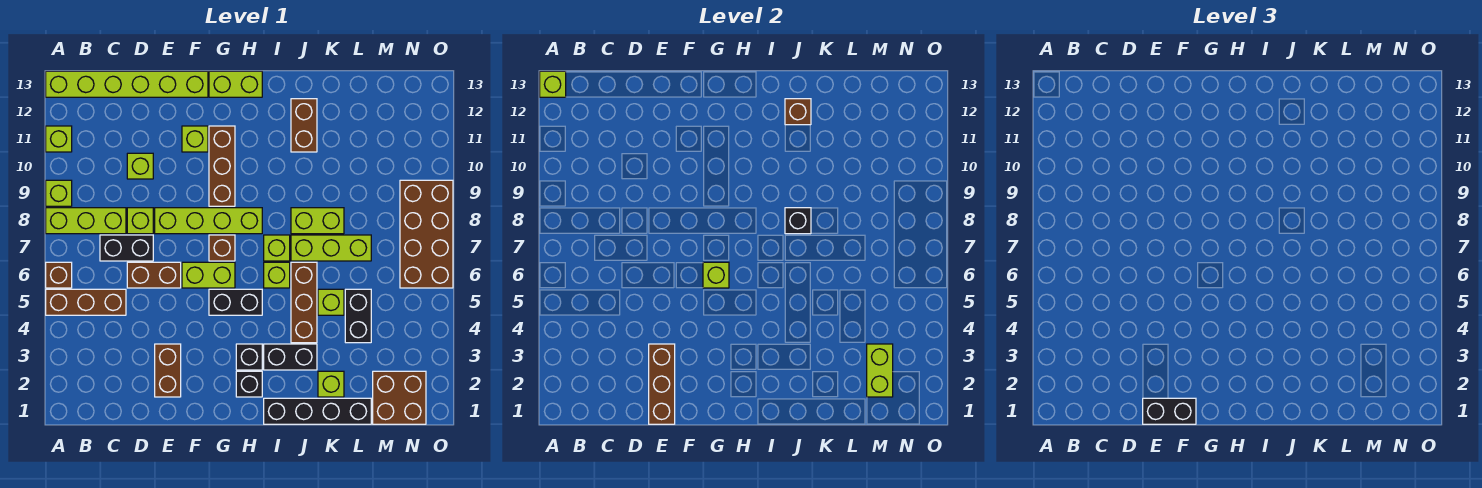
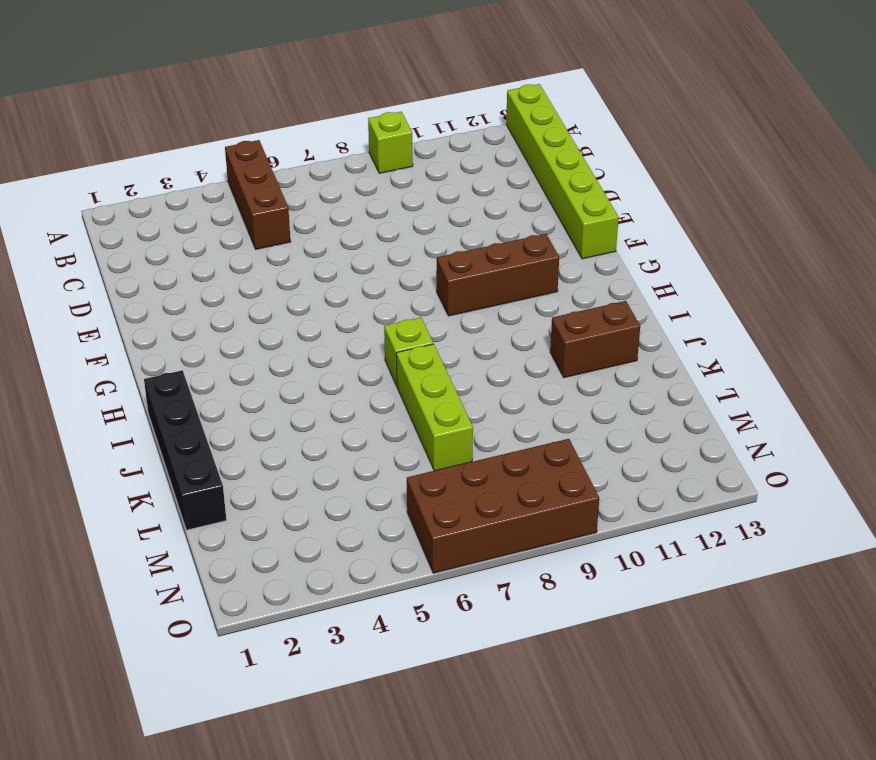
none -> brown brick A6 level 1
none -> lime brick A8:C8 level 1
none -> lime brick A11 level 1
none -> black brick C7:D7 level 1

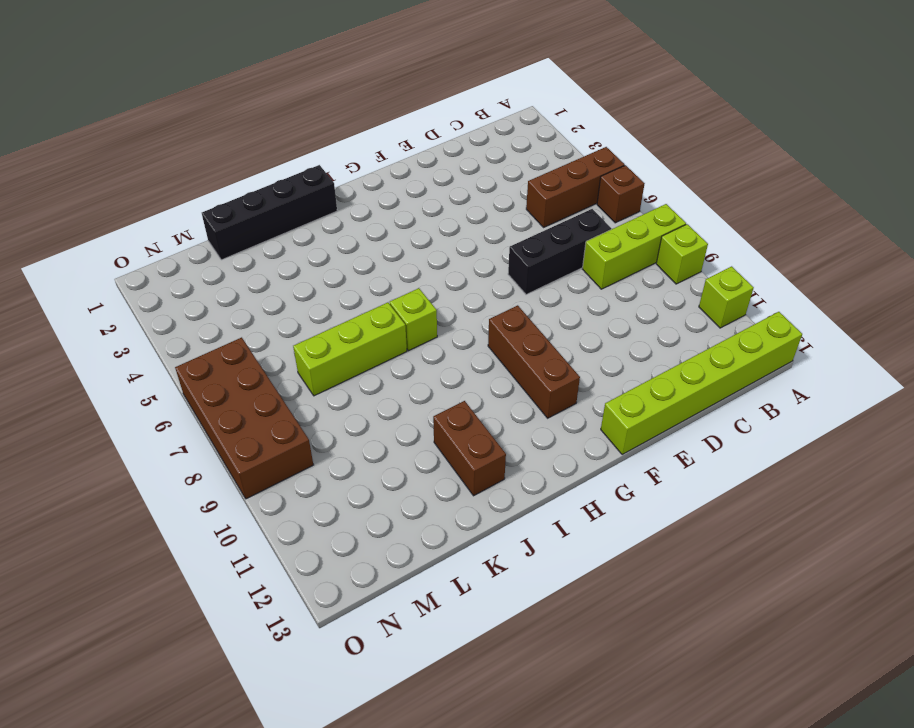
black brick C7:E7 level 1 -> black brick C7:D7 level 1
none -> brown brick D6:E6 level 1
none -> lime brick D8 level 1
none -> lime brick D10 level 1
none -> brown brick E2:E3 level 1

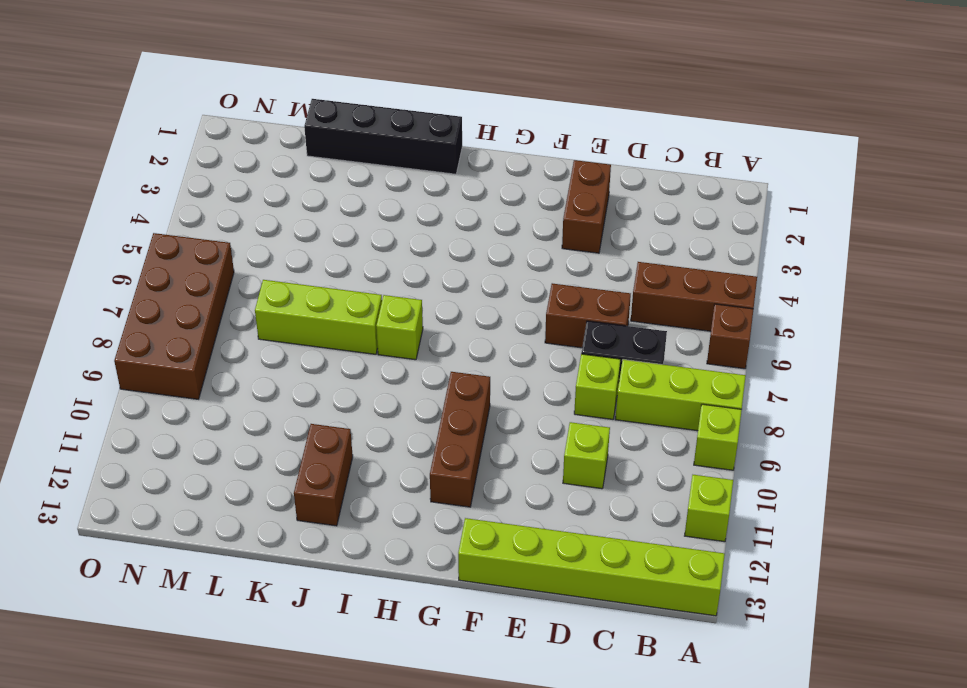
none -> lime brick E8:H8 level 1
none -> lime brick F6:G6 level 1
none -> lime brick F11 level 1
none -> black brick G5:H5 level 1

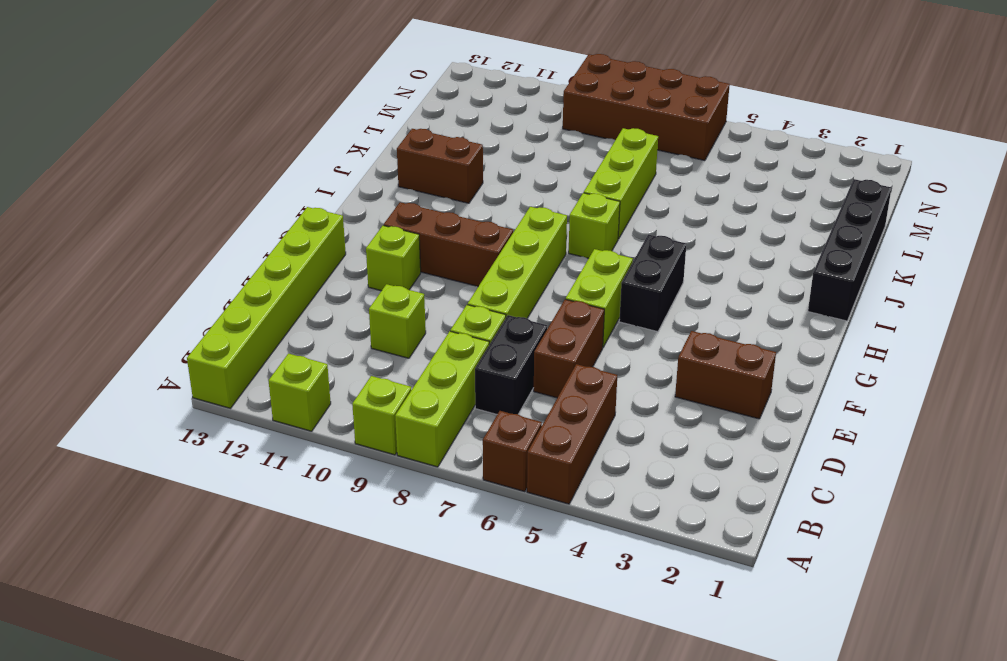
none -> brown brick G7 level 1
none -> lime brick G13:H13 level 1
none -> black brick H2 level 1
none -> black brick H3 level 1

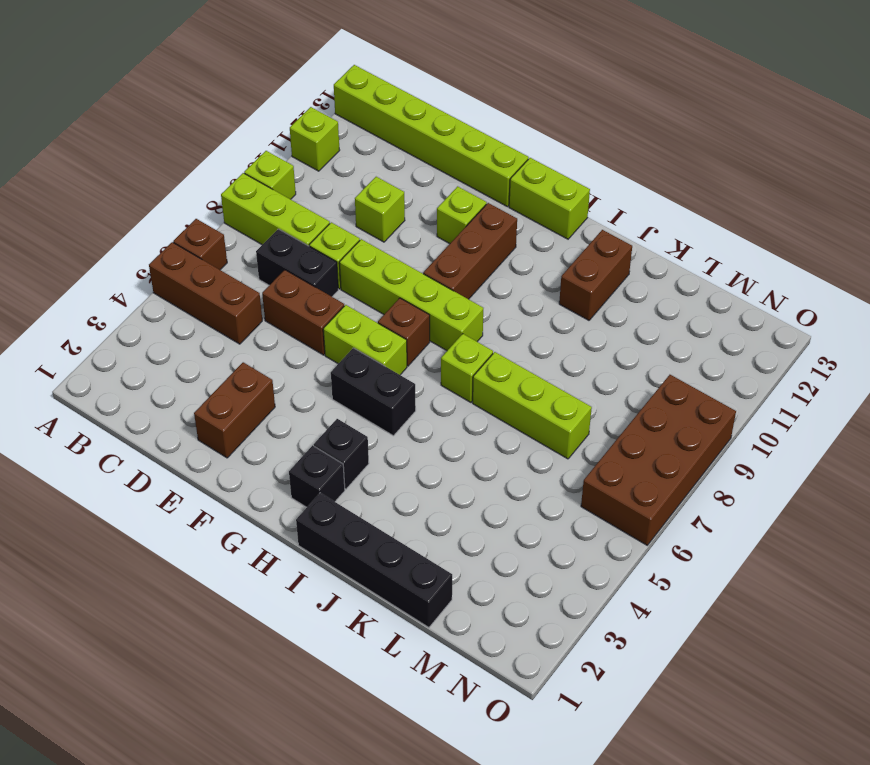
none -> black brick I3:J3 level 1
none -> lime brick I6 level 1
none -> brown brick J4:J6 level 1
none -> lime brick J8:K8 level 1

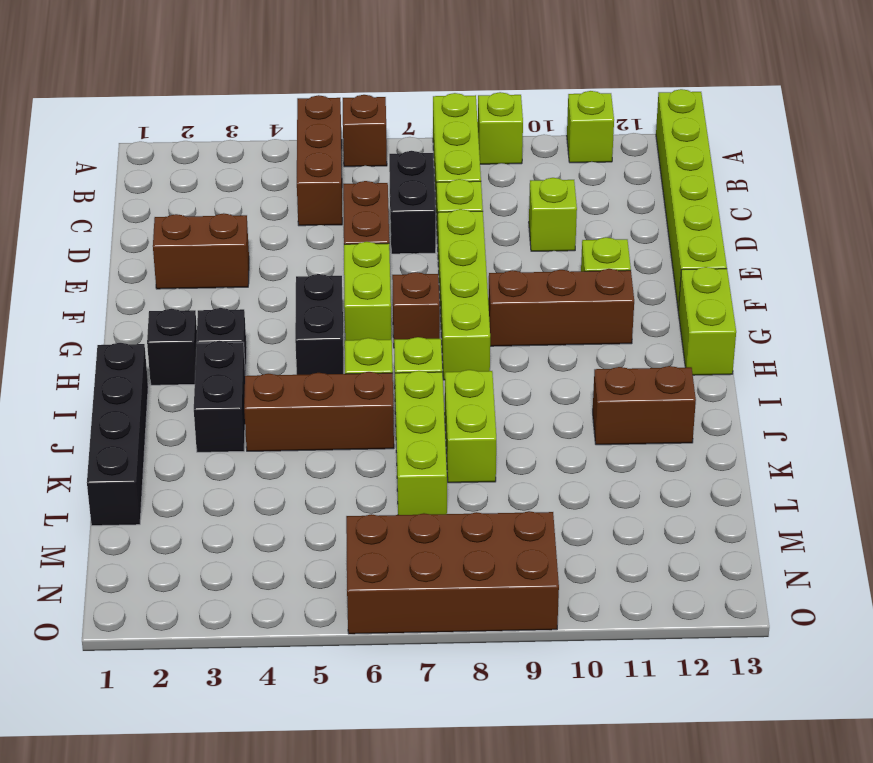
none -> lime brick K2 level 1
none -> lime brick K5 level 1
none -> black brick L4:L5 level 1
none -> brown brick M1:N2 level 1

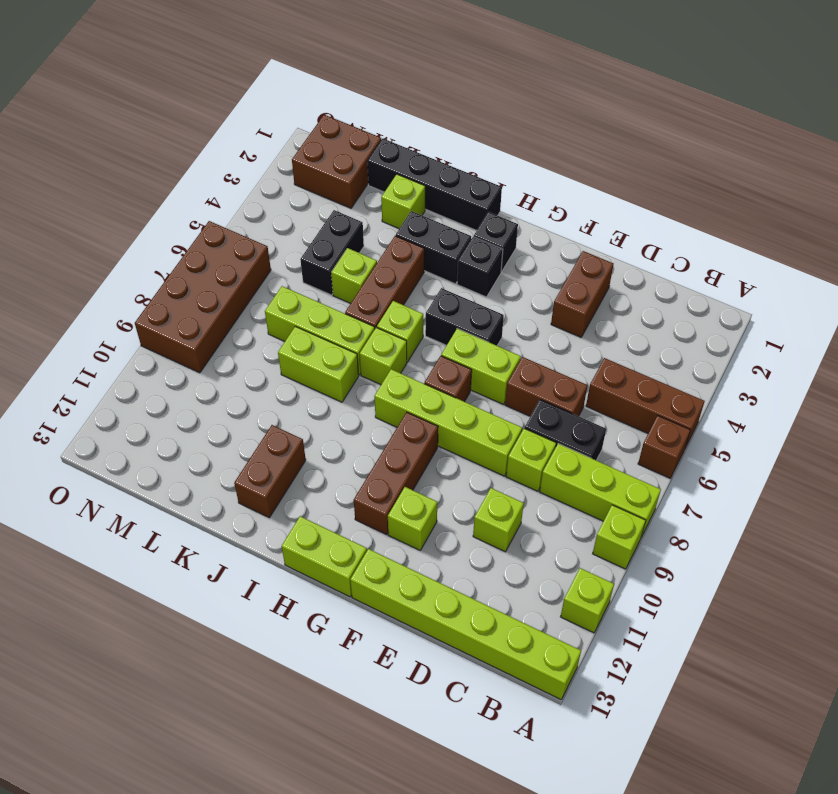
none -> lime brick A13 level 2
none -> brown brick E1:E3 level 2
none -> lime brick G6 level 2
none -> black brick J8 level 2

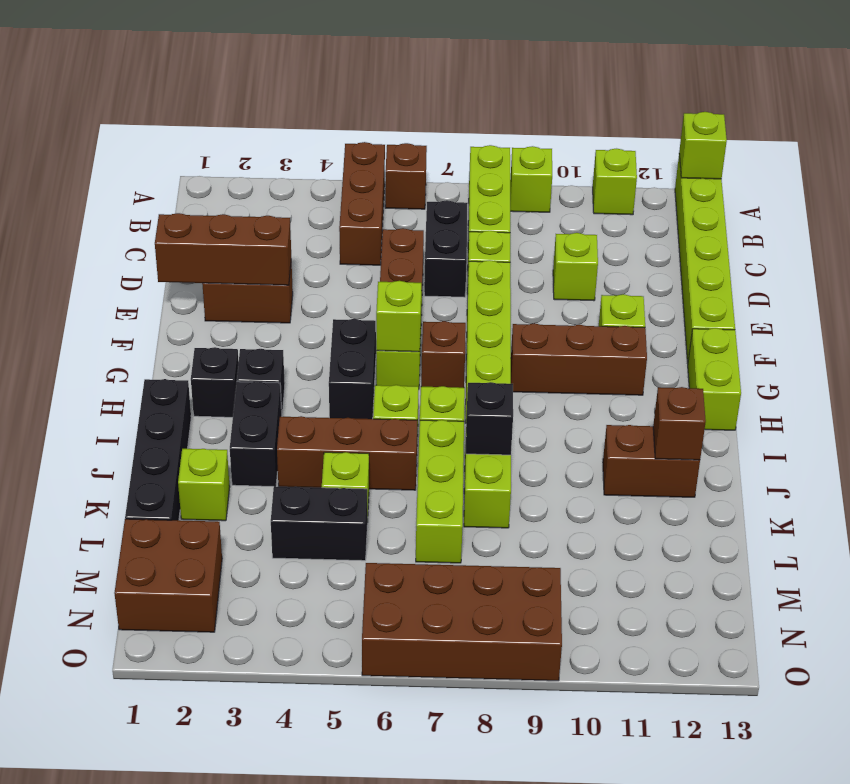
none -> lime brick M2:M3 level 2
none -> black brick E1:F1 level 3

